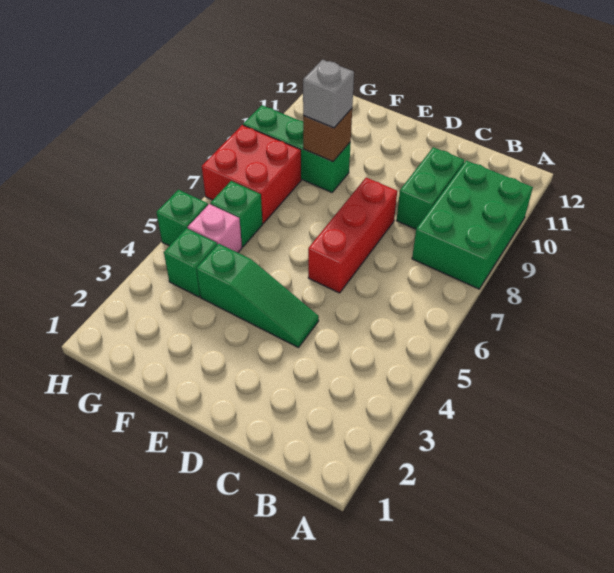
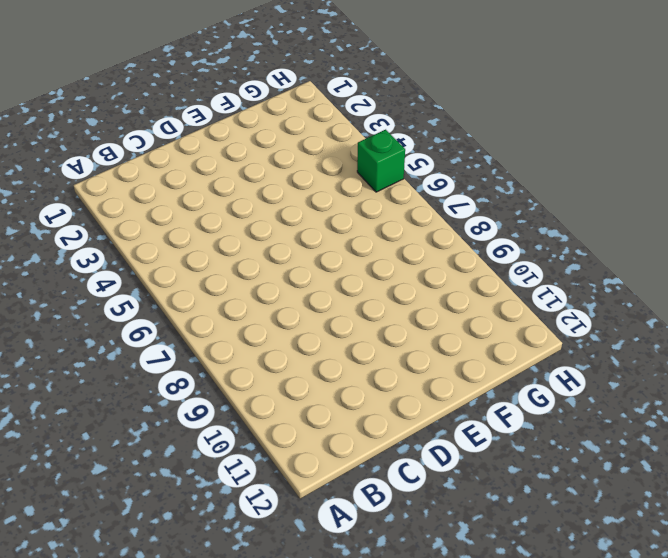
none -> green brick A8:B10 level 1
none -> green brick C9:C10 level 1
none -> green slope D4:F4 level 1 top F

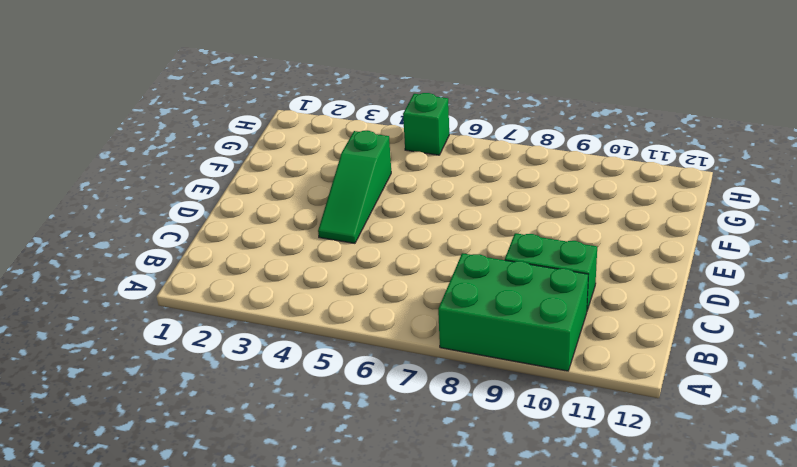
none -> red brick D6:D8 level 1
none -> green brick F9:H9 level 1
none -> green brick G4 level 1

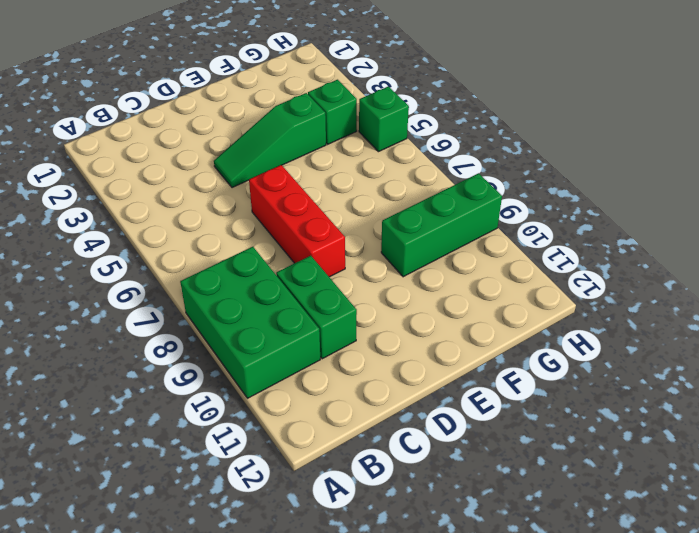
none -> pink brick G5 level 1
none -> green brick G6 level 1
none -> red brick G7:H8 level 1

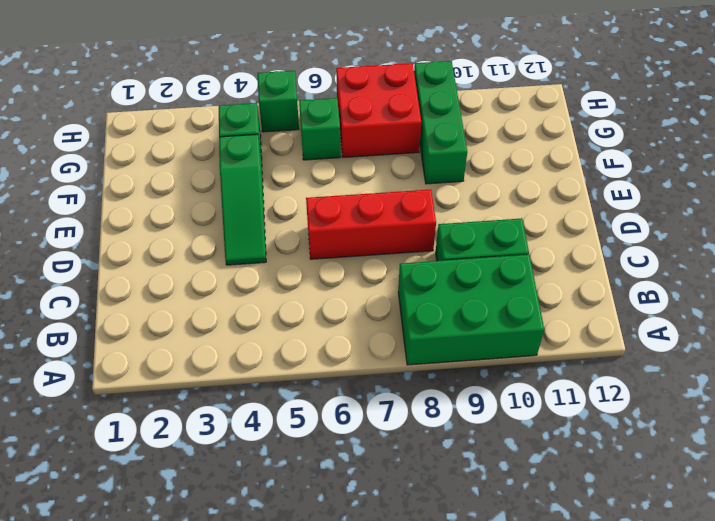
none -> pink brick G5 level 1
none -> brown brick F9 level 2
none -> grey brick F9 level 3

